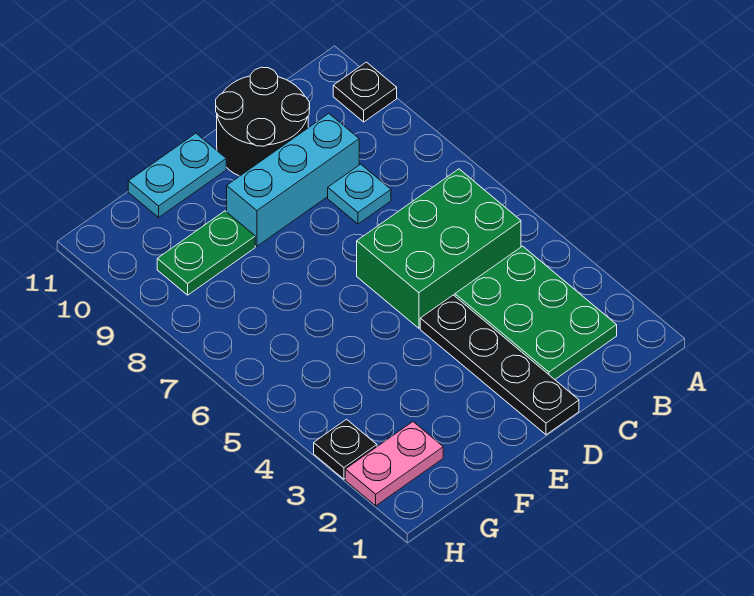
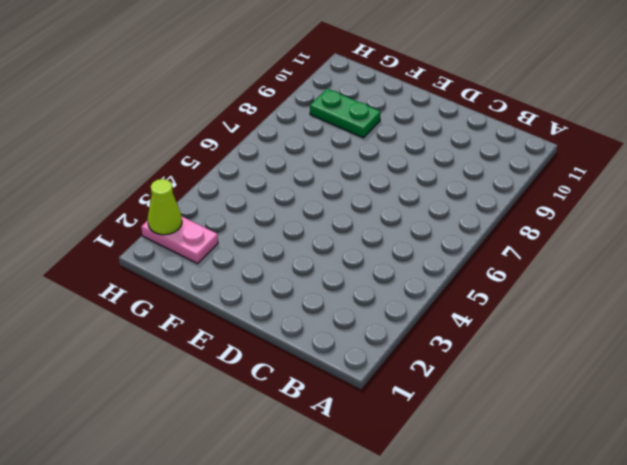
lime cone H2 level 2 -> none
none -> black plate A10 level 1
none -> green plate B2:C4 level 1

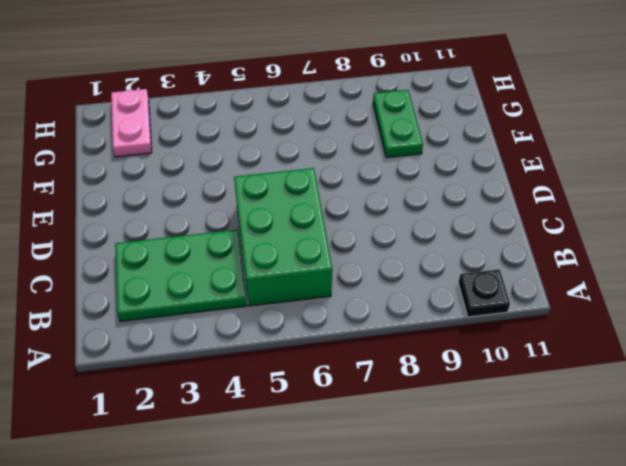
none -> cyan plate C8 level 1
none -> cyan brick C9:E9 level 1

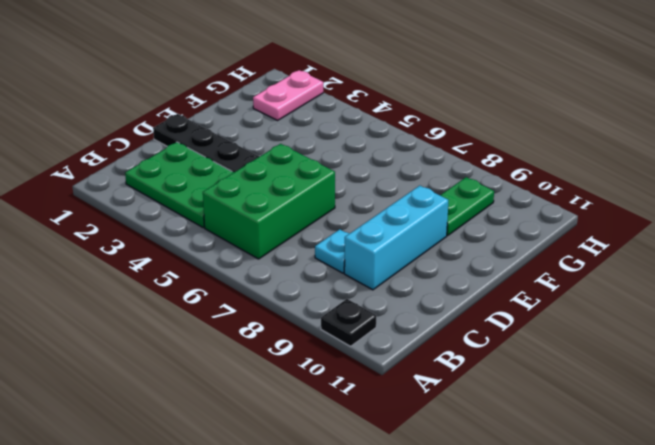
none -> black round brick C10:D11 level 1
none -> cyan plate E11:F11 level 1

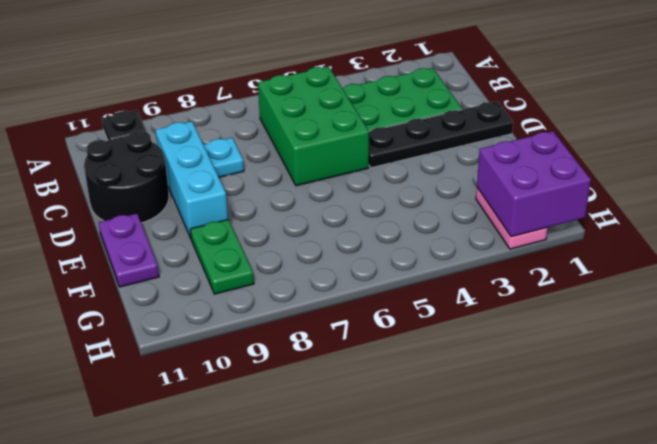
purple plate E11:F11 level 1 -> cyan plate E11:F11 level 1
purple brick G1:H2 level 2 -> none
none -> black plate H3 level 1

